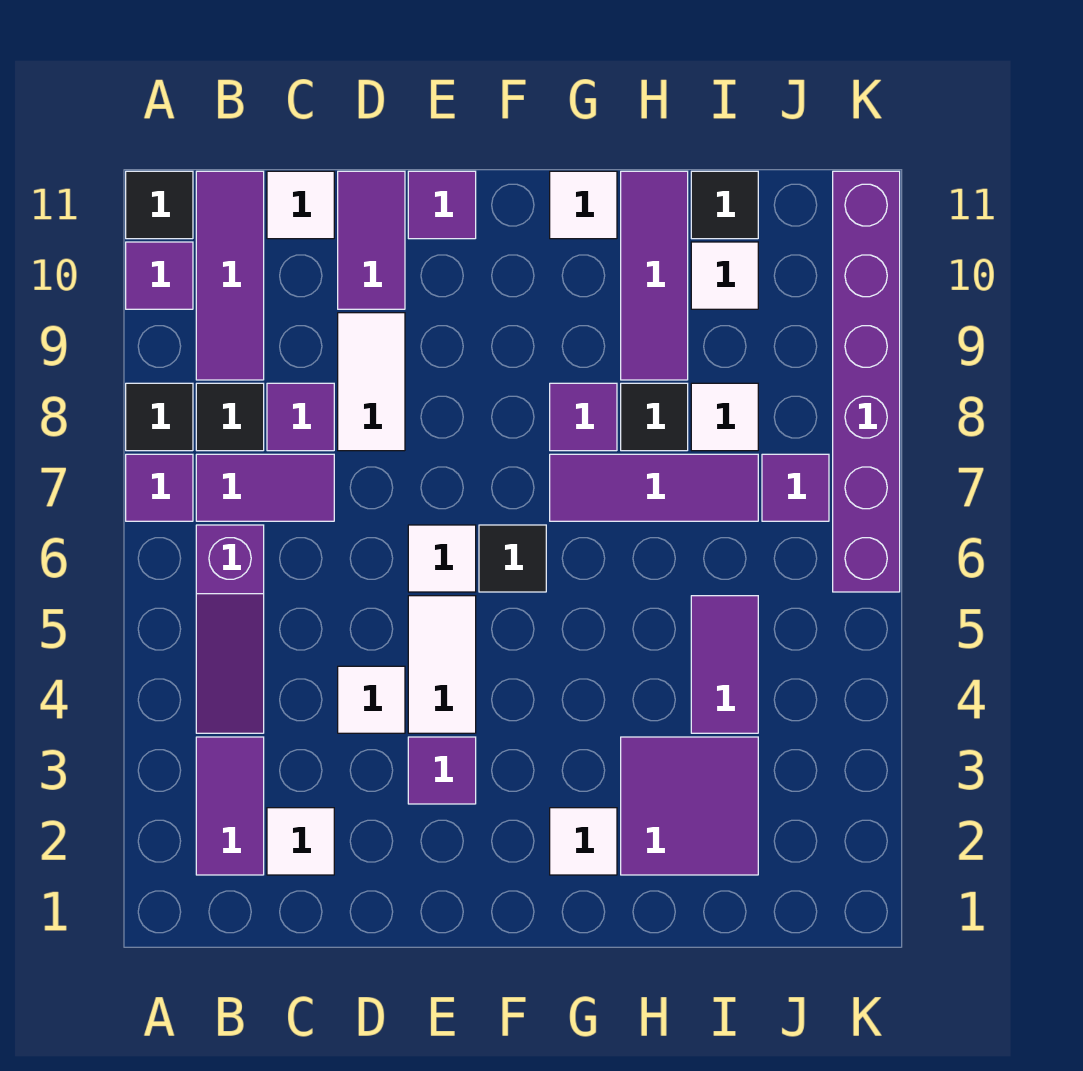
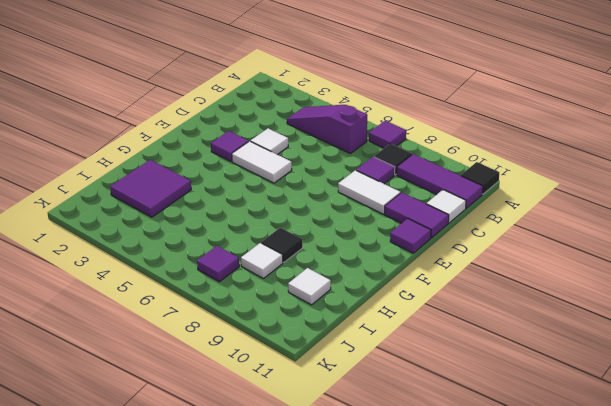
none -> black tile A8 level 1
none -> purple tile A10 level 1
none -> purple tile B2:B3 level 1
none -> purple tile B7:C7 level 1

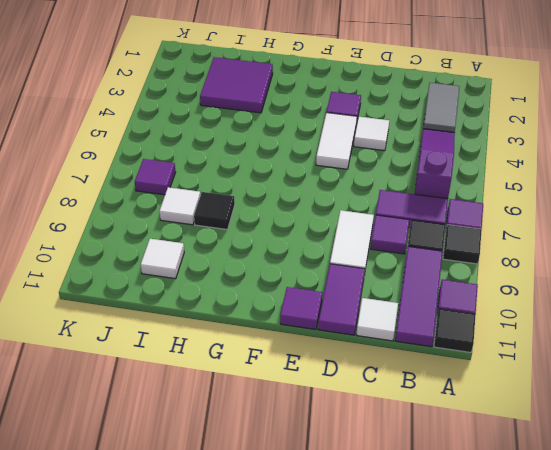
grey tile B2:B3 level 1 -> purple tile B2:B3 level 1
none -> white tile C2 level 1
none -> white tile E6 level 1
none -> black tile F6 level 1
none -> white tile G2 level 1

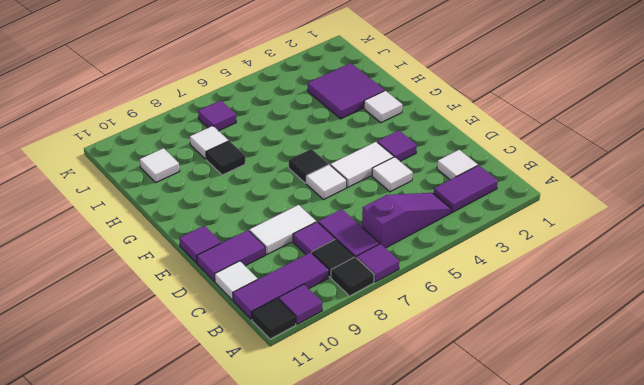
none -> purple tile G7:I7 level 1
none -> purple tile G8 level 1
none -> white tile G11 level 1
none -> purple tile H9:H11 level 1

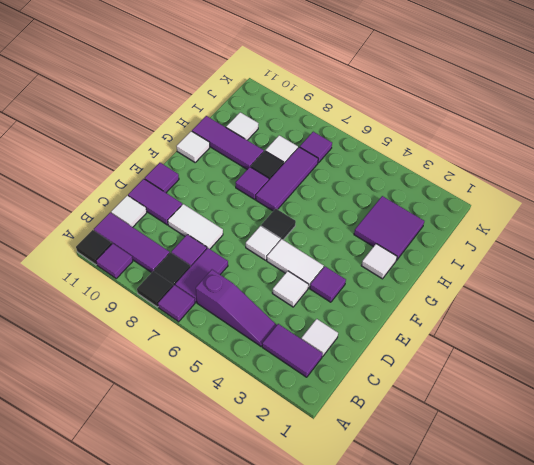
none -> purple tile I4:I5 level 1
none -> black tile I11 level 1
none -> purple brick K6:K11 level 1

